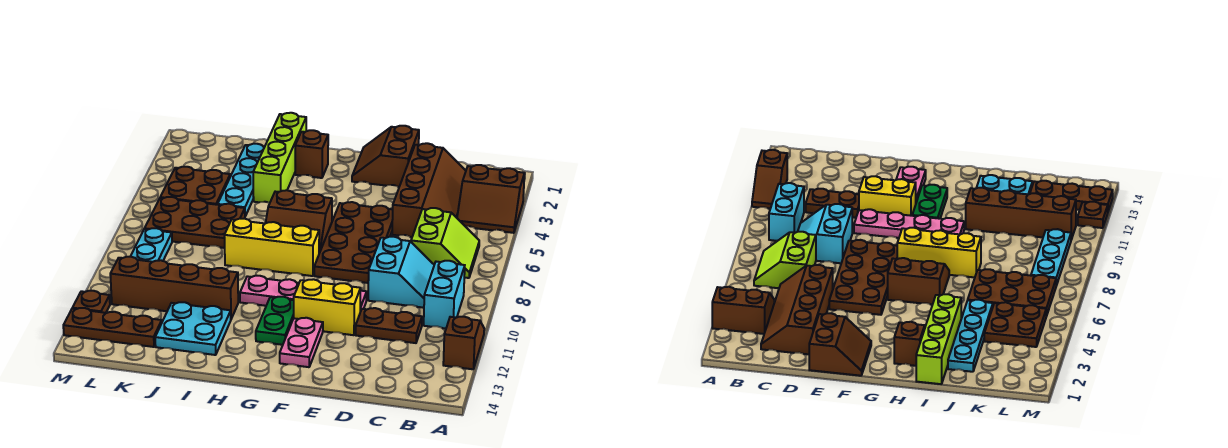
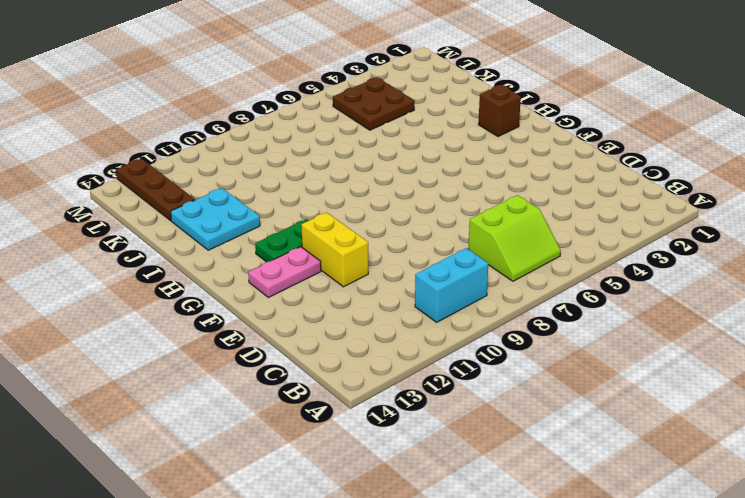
none -> brown slope A3:B4 level 1 top 3
none -> brown slope A11:A12 level 1 top 12
none -> brown slope C2:D5 level 1 top D

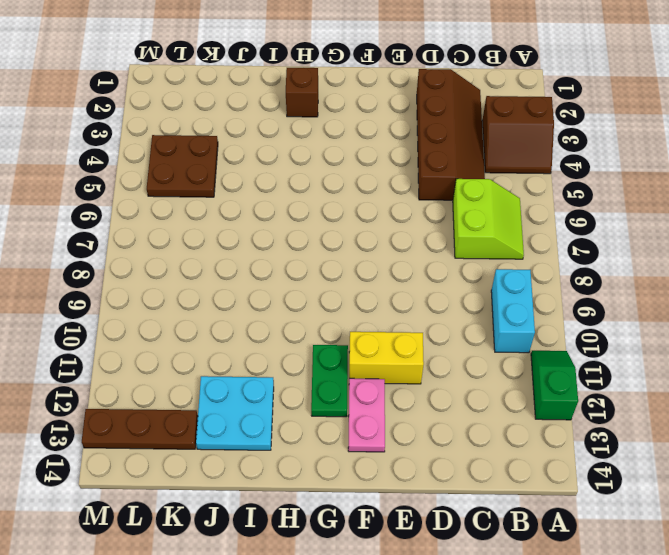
green slope A11:A12 level 1 top 12 -> brown slope A11:A12 level 1 top 12
none -> cyan slope C8:D9 level 1 top D
none -> brown plate C11:D11 level 1
none -> brown slope E1:F2 level 1 top E

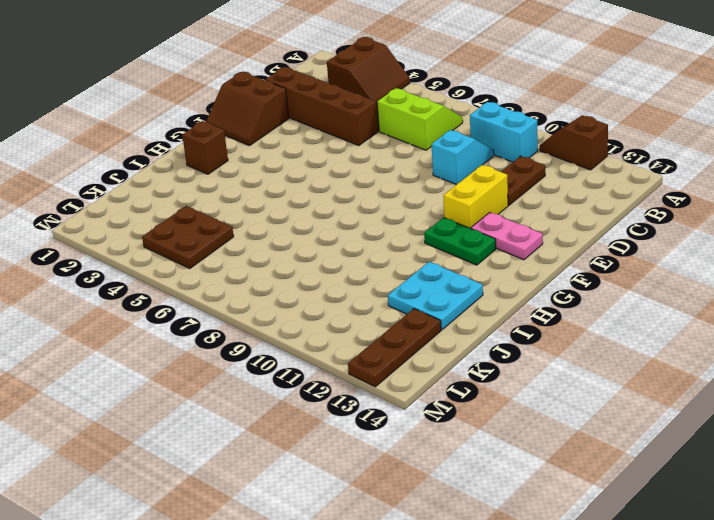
cyan slope C9:D9 level 1 top D -> cyan slope C8:D9 level 1 top D
none -> brown plate E5:F8 level 1
none -> pink plate E10:H10 level 1
none -> brown slope G6:H7 level 1 top 6

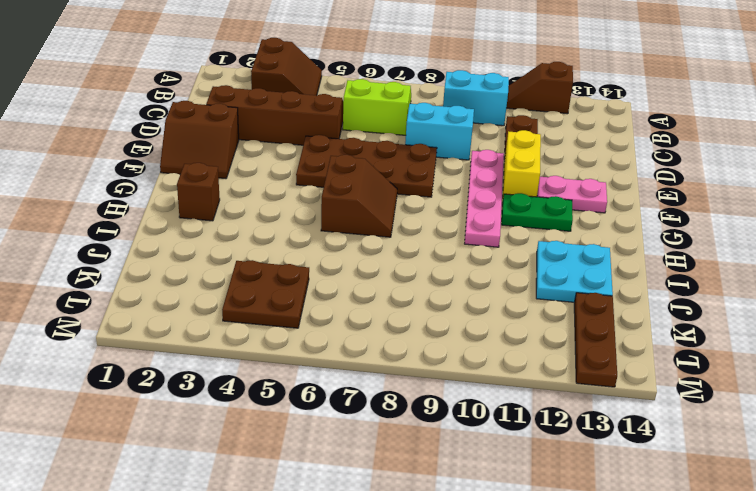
none -> yellow brick G8:I8 level 1
none -> lime brick I1:I4 level 1
none -> brown brick I11:L11 level 1

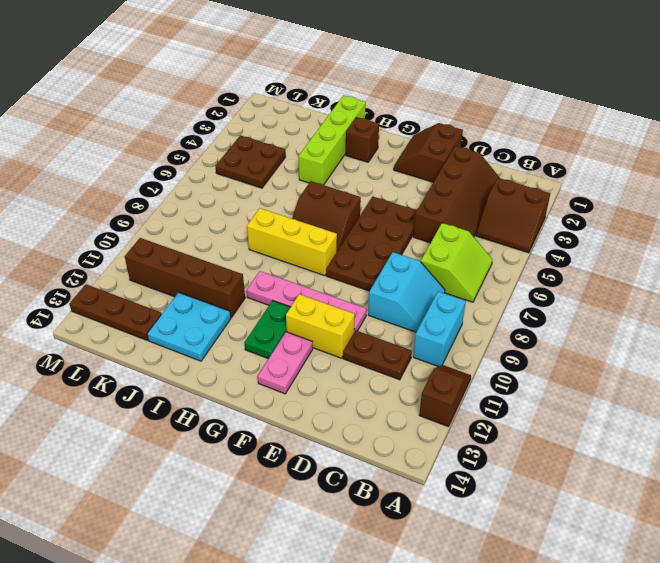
none -> cyan plate J2:J5 level 1
none -> brown plate J6:L7 level 1
none -> cyan plate L8:L10 level 1

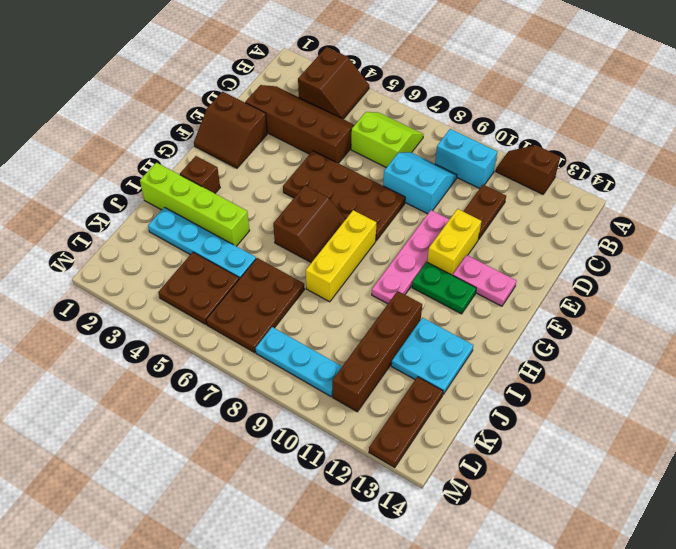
none -> brown plate M12 level 1

